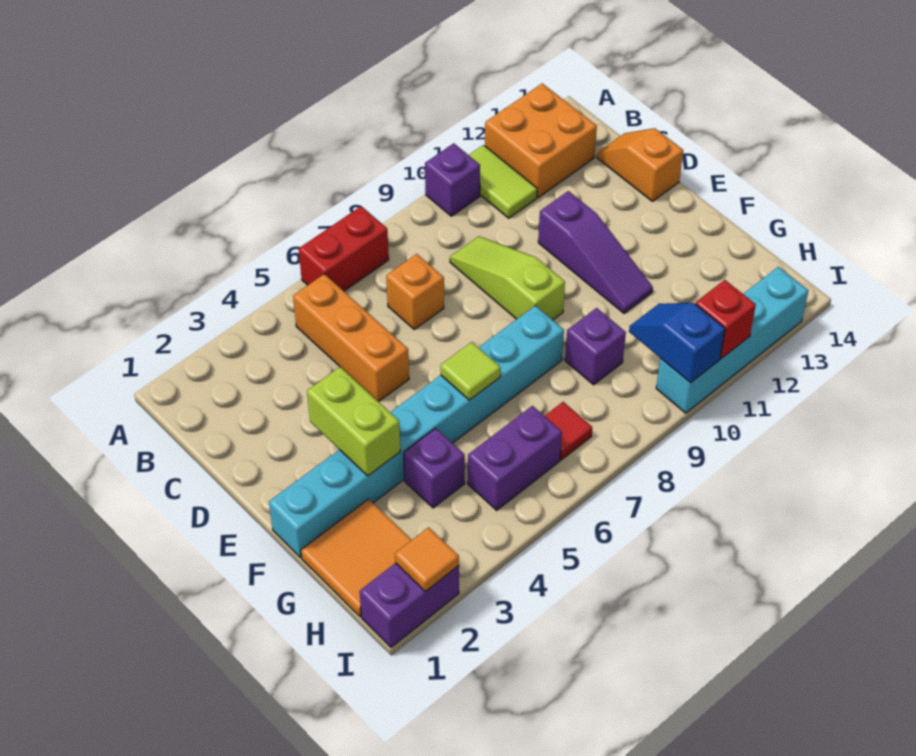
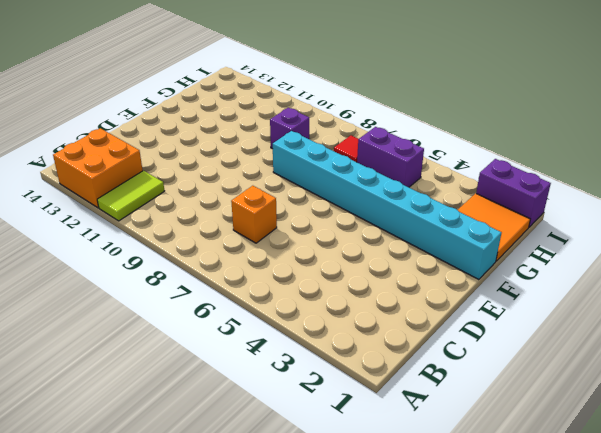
none -> red brick A6:A7 level 1
none -> purple brick A10 level 1
none -> orange brick B5:D5 level 1

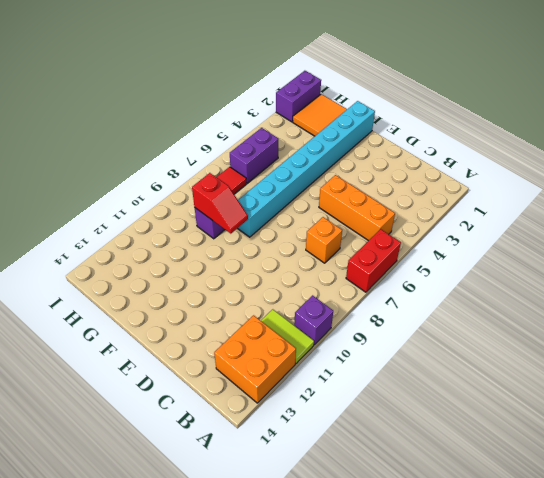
red slope F9:G9 level 2 top G -> none
none -> lime slope C9:E9 level 1 top E
none -> orange slope C14:D14 level 1 top D
none -> purple slope D11:F11 level 1 top D

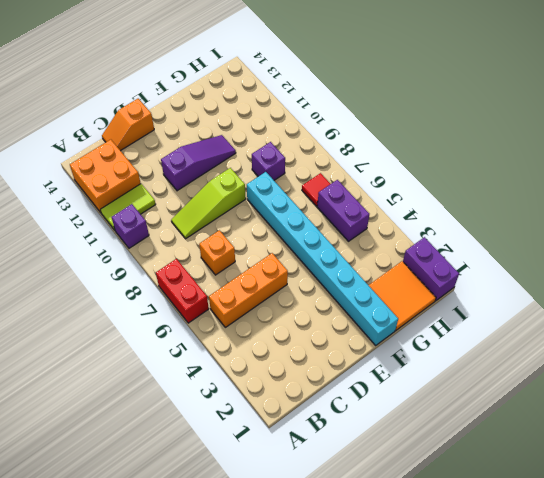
none -> purple brick G4 level 1
none -> cyan brick I10:I13 level 1
none -> lime brick E3:F3 level 2

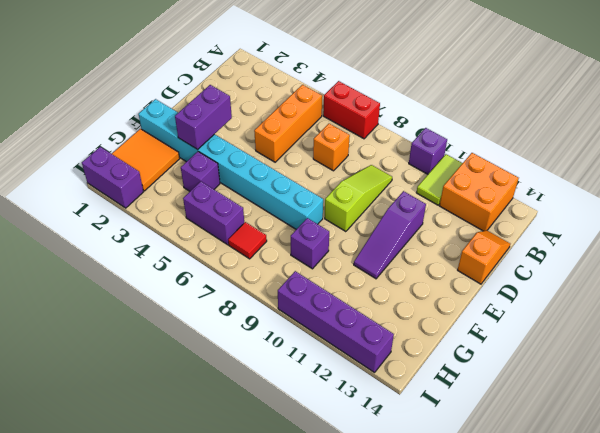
purple brick E3:F3 level 2 -> lime brick E3:F3 level 2
purple brick I10:I13 level 1 -> cyan brick I10:I13 level 1
none -> lime tile F6 level 2
none -> blue slope H10:I10 level 2 top I
none -> orange tile I2 level 2

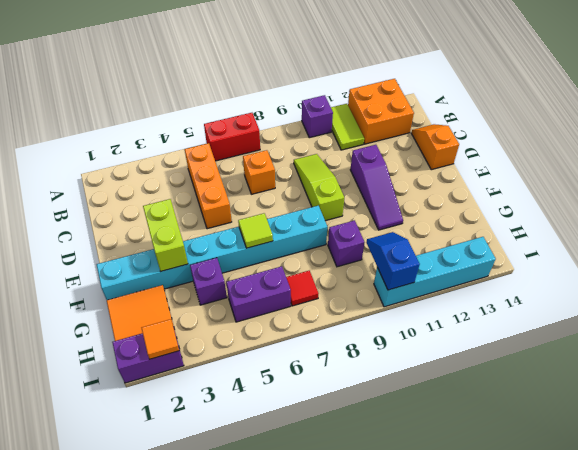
none -> red brick I11 level 2

